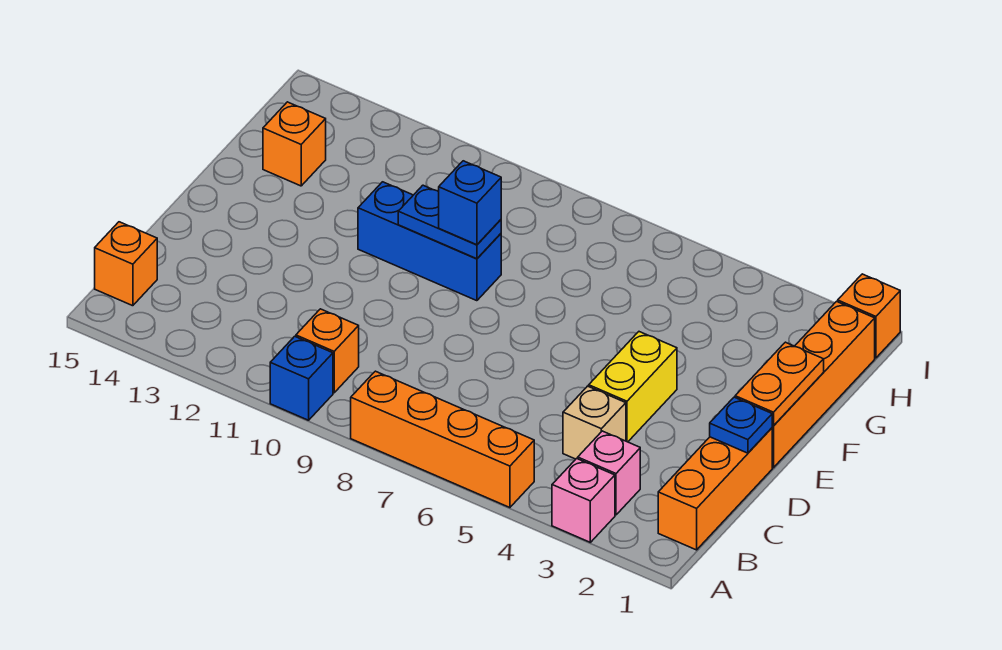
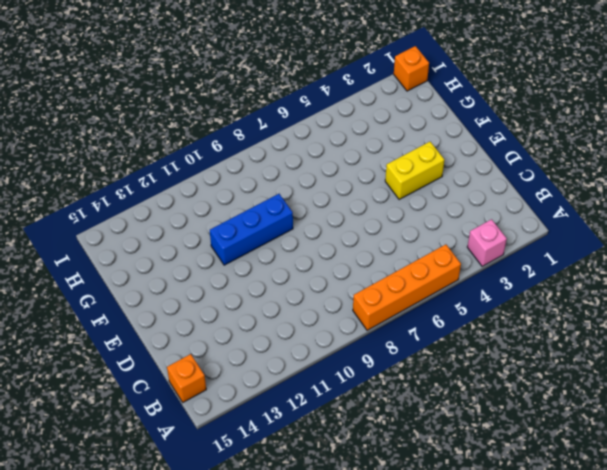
yellow brick E3:E4 level 1 -> yellow brick D4:E4 level 1
none -> blue brick A10 level 1
none -> orange brick B1:D1 level 1
none -> pink brick B3 level 1

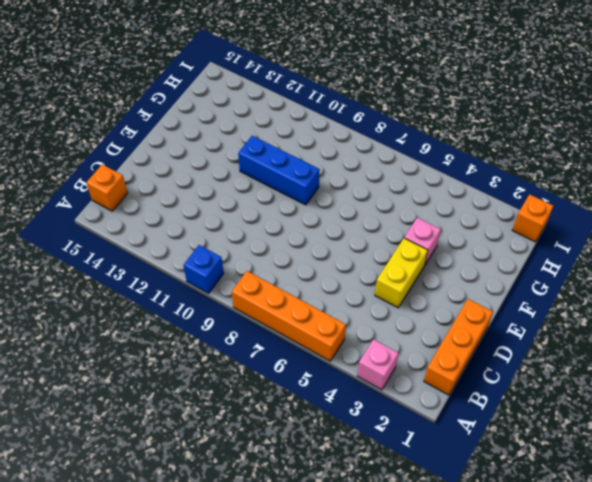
pink brick F4 level 1 -> pink brick B3 level 1
none -> orange brick B10 level 1
none -> tan brick C4 level 1
none -> orange brick E1:H1 level 1

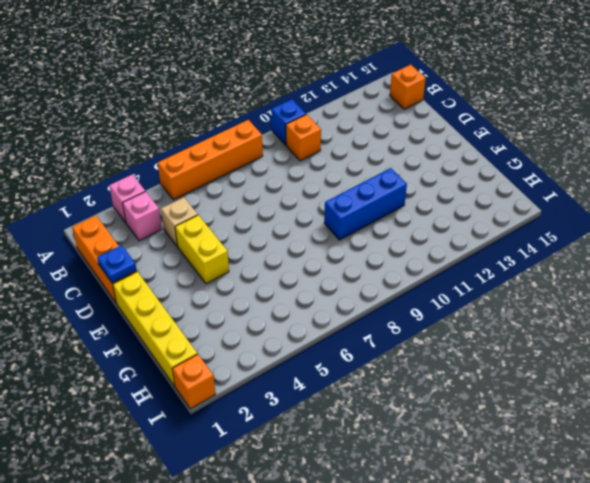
yellow brick E1:H1 level 1 -> orange brick E1:H1 level 1
none -> orange brick G14 level 1
none -> orange plate E1:F1 level 2
none -> blue plate F9:F10 level 2

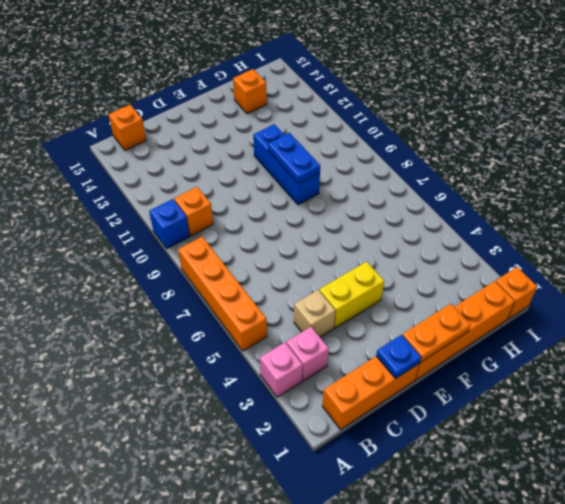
none -> blue brick F9 level 3

